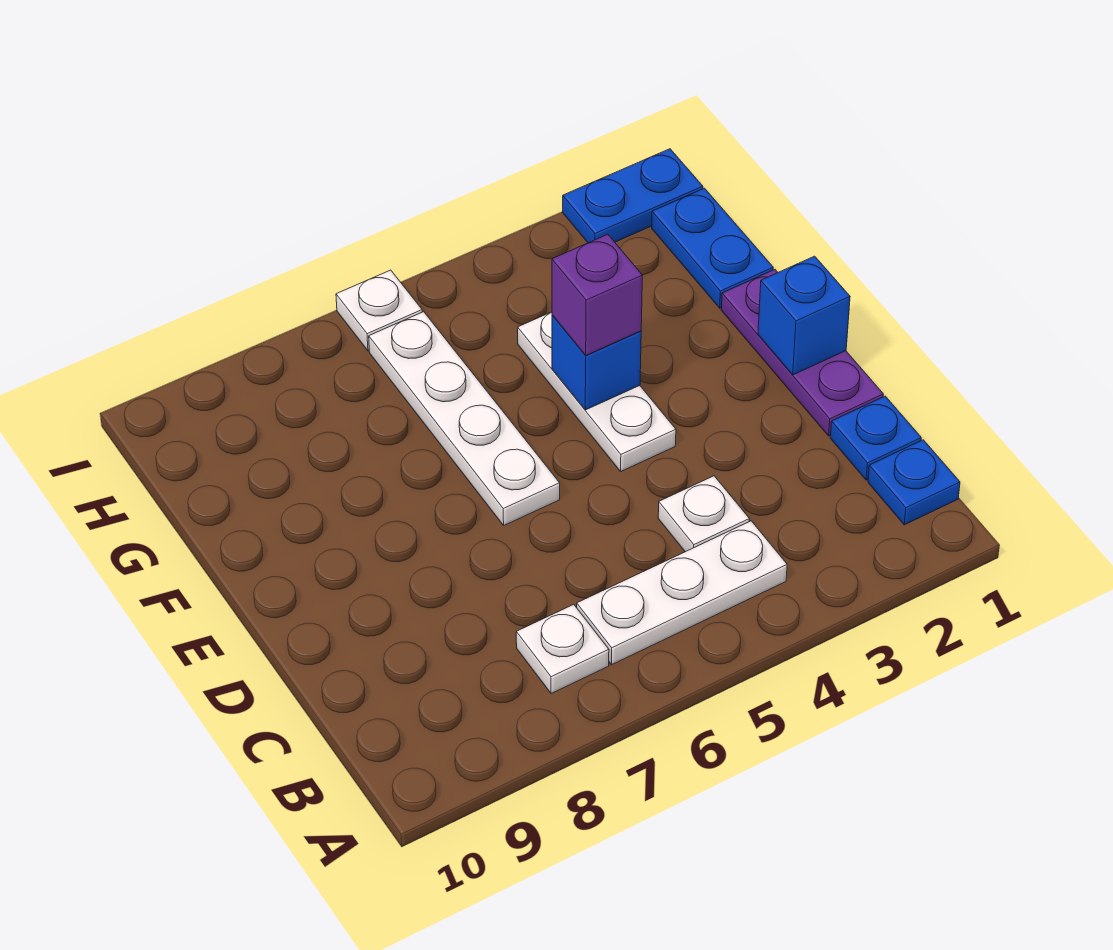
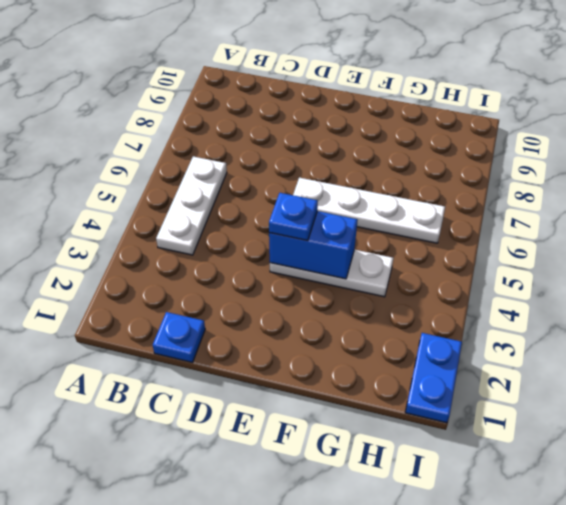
blue brick E4:F4 level 2 -> blue brick F4 level 2
blue plate E4 level 3 -> blue plate B1 level 1
none -> white plate B7 level 1
none -> white plate C4 level 1
none -> purple plate D1:F1 level 1

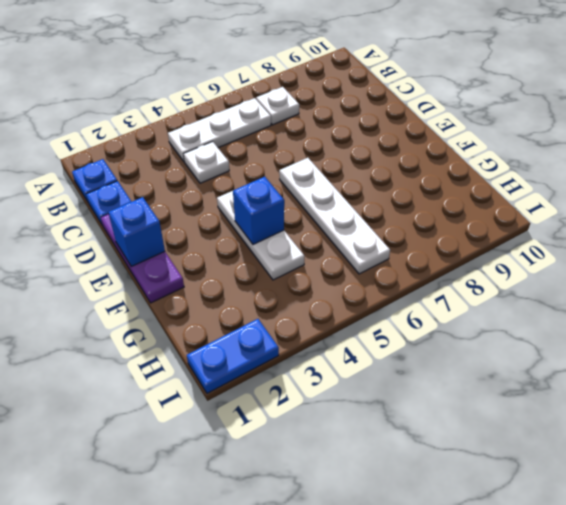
none -> blue plate G1:H1 level 1
none -> white plate I6 level 1
none -> purple brick F4 level 3

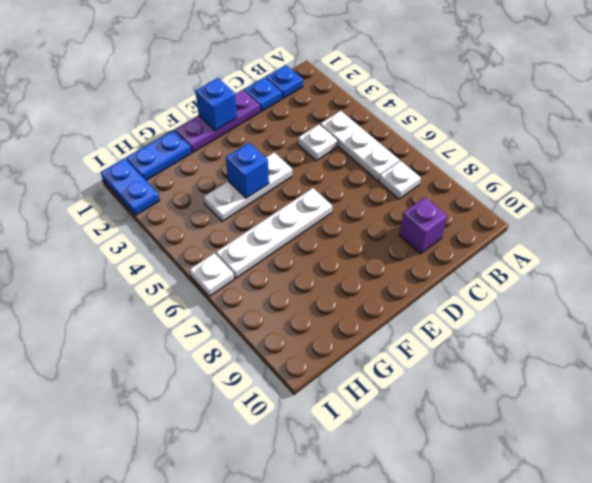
purple brick C9 level 1 -> purple brick F4 level 3

